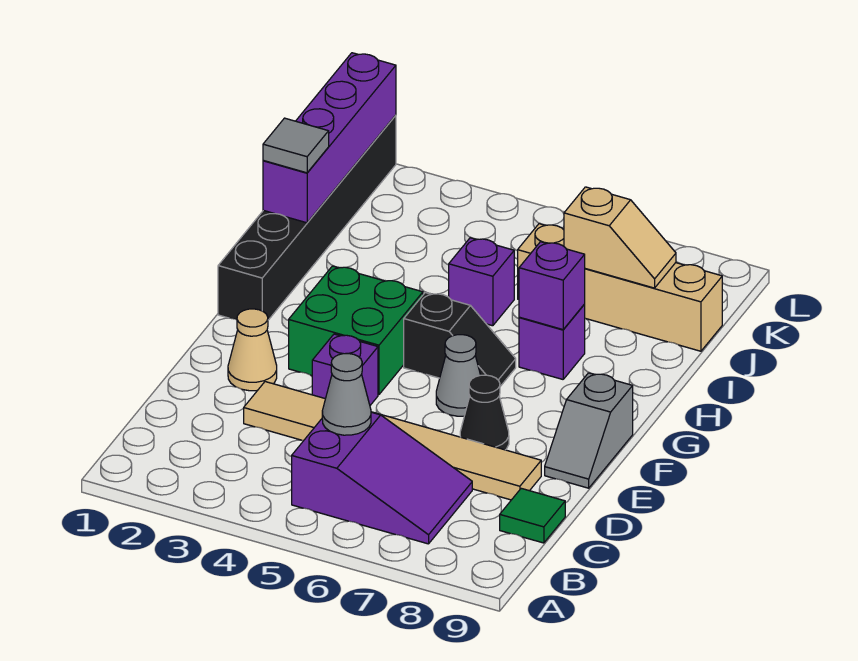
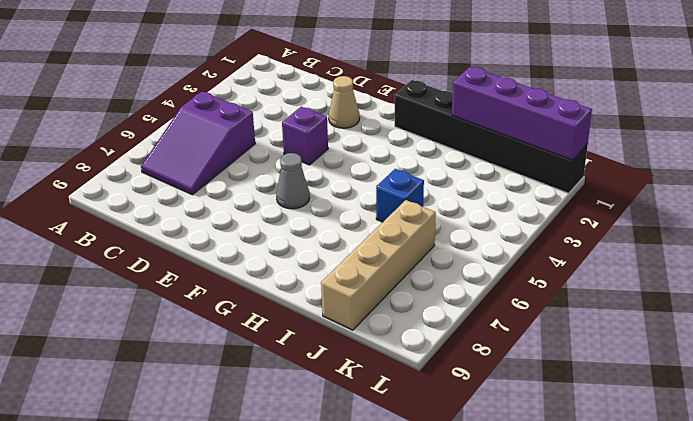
blue brick I5 level 1 -> purple brick I5 level 1
none -> green tile C9 level 1
none -> tan tile D3:D8 level 1
none -> black cone E7 level 1

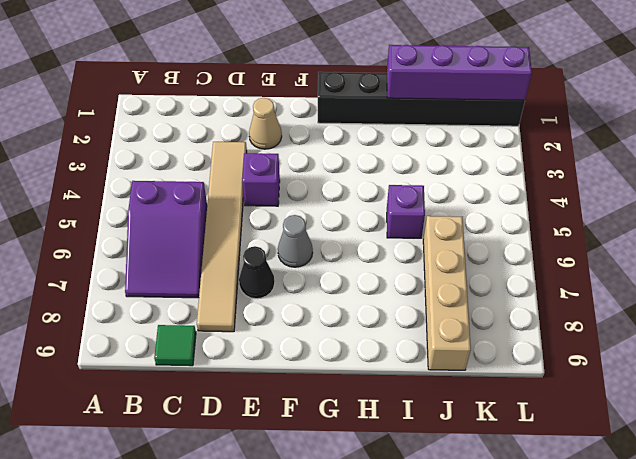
none -> grey slope E9:F9 level 1 top F
none -> green brick F3:G4 level 1
none -> black slope G5:G6 level 1 top 5

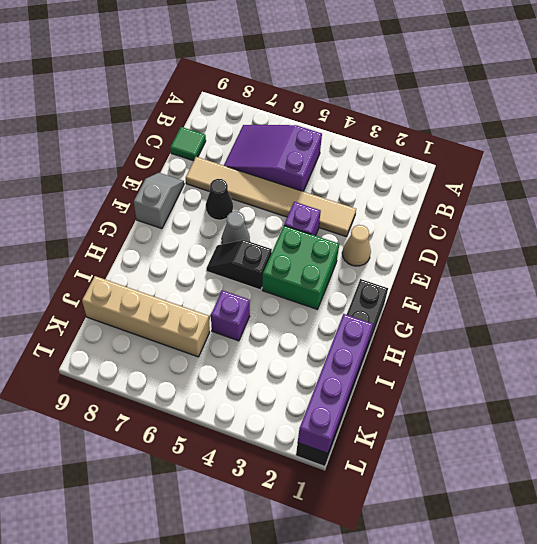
none -> purple brick H7 level 1
none -> grey cone C5 level 2
none -> purple brick H7 level 2

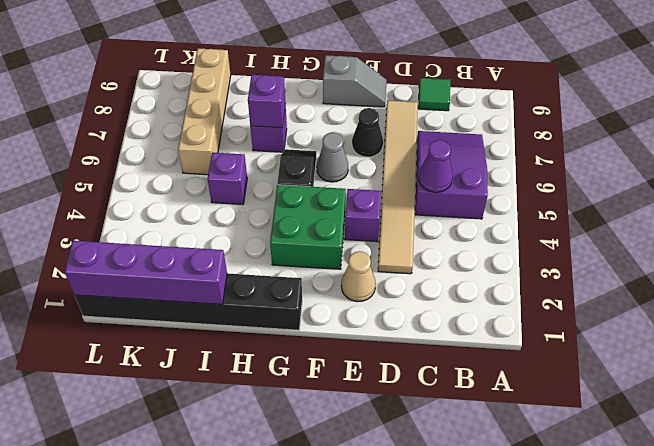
purple cone C5 level 2 -> grey cone C5 level 2
none -> tan slope J7:J8 level 2 top 7
none -> grey tile I1 level 3

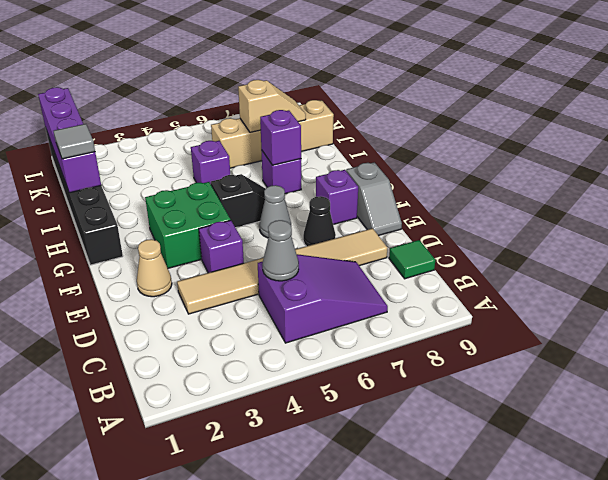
purple brick F8 level 1 -> none

